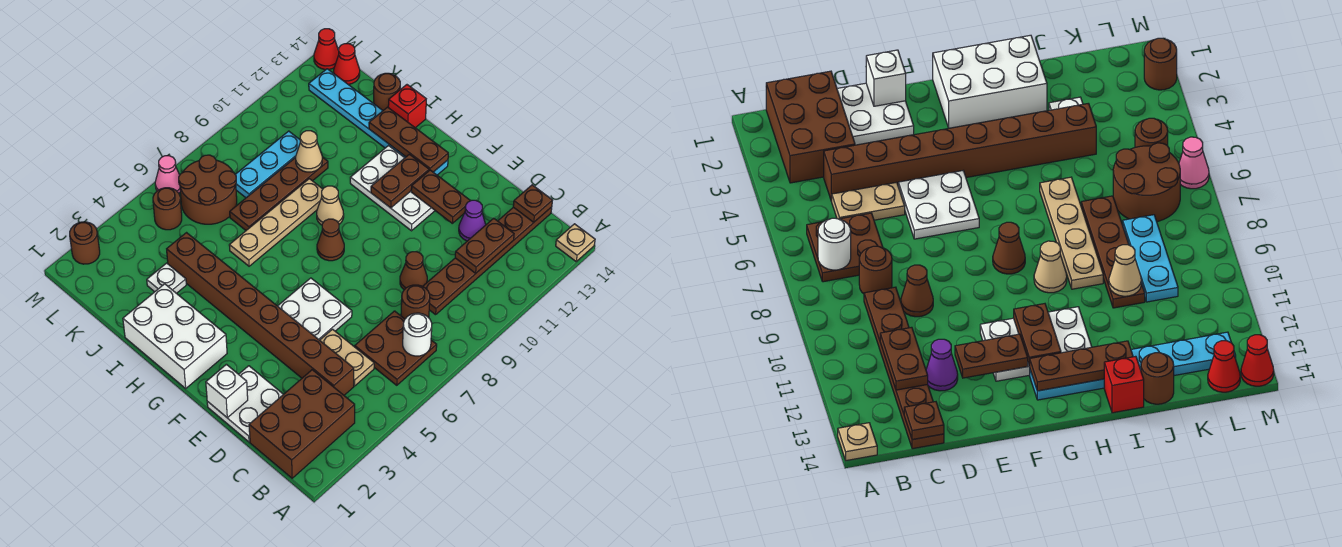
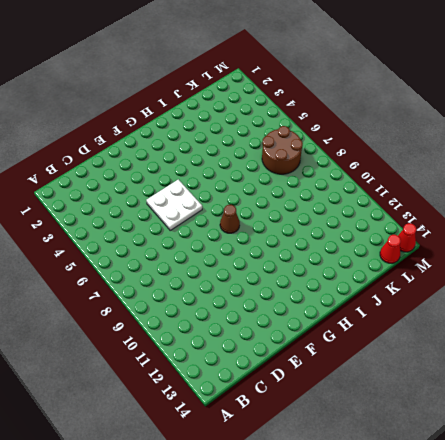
none -> tan plate A14 level 1
none -> brown brick B1:C3 level 1
none -> brown plate B6:C7 level 1
none -> brown brick C4:J4 level 1

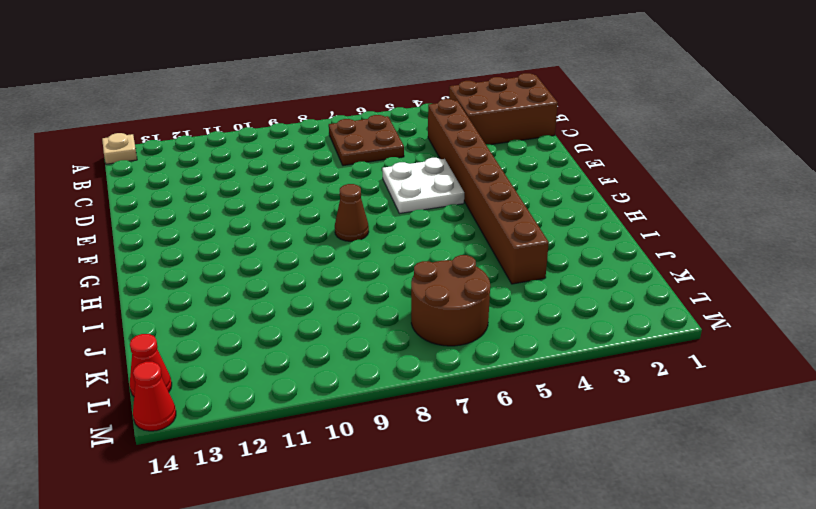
none -> tan plate C5:D5 level 1
none -> brown round brick C8 level 1
none -> brown plate C9:C14 level 1
none -> white plate D1:E2 level 1

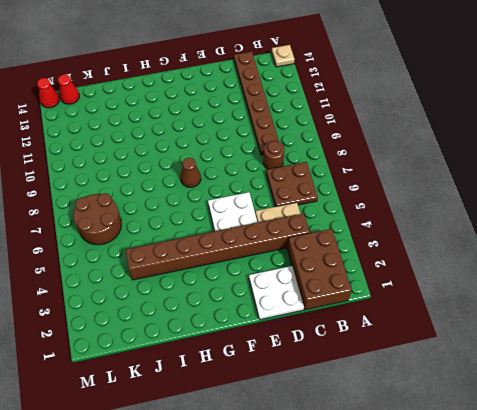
none -> brown cone D9 level 1
none -> purple cone D12 level 1
none -> white plate F11:H12 level 1
none -> white brick G1:I2 level 1

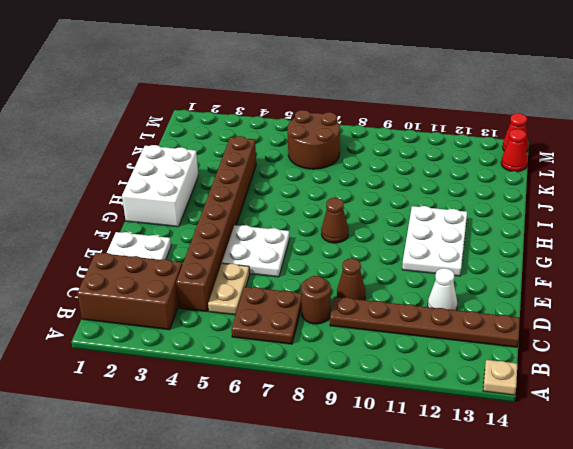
white cone D12 level 1 -> purple cone D12 level 1
none -> cyan plate G13:L13 level 1
none -> tan cone H9 level 1
none -> tan plate I6:I9 level 1
none -> red brick I14 level 1

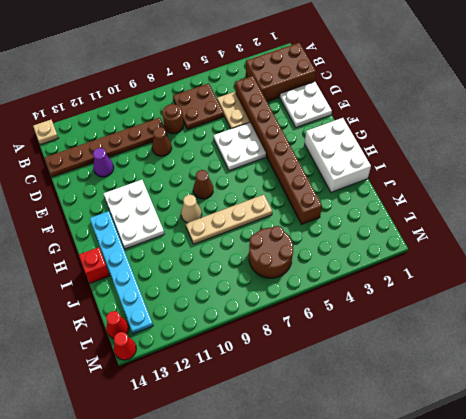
none -> white plate J3 level 1
none -> brown plate J7:J10 level 1
none -> brown round brick J14 level 1
none -> cyan plate K8:K10 level 1

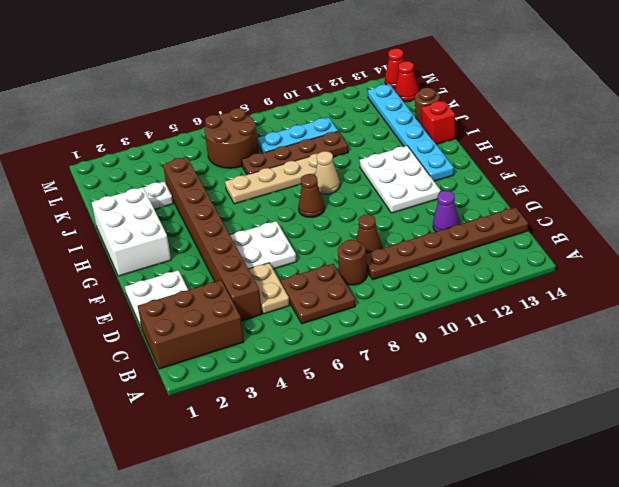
none -> tan plate A14 level 1
none -> brown round brick L5 level 1
none -> brown round brick M2 level 1
none -> pink cone M6 level 1

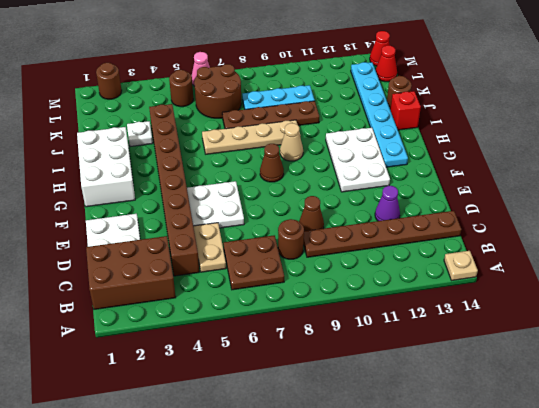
none -> white round brick B7 level 2
none -> brown plate C11:C12 level 2
none -> brown plate C14 level 2
none -> white brick E1 level 2

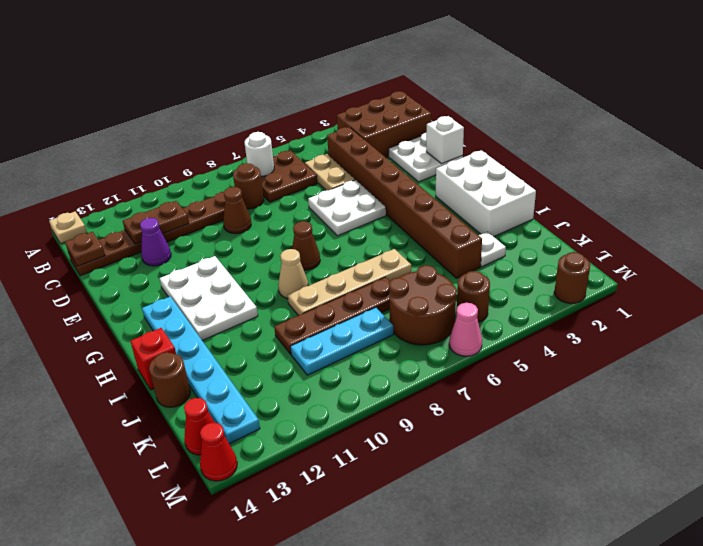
none -> brown plate E12:F12 level 2
none -> brown plate G11:G12 level 2
none -> brown plate G13:I13 level 2
none -> tan cone J10 level 2

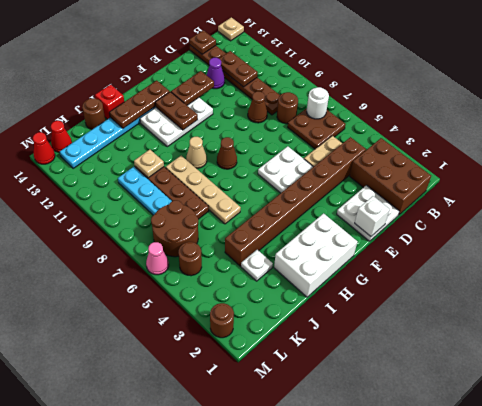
tan plate J10 level 2 -> tan cone J10 level 2

